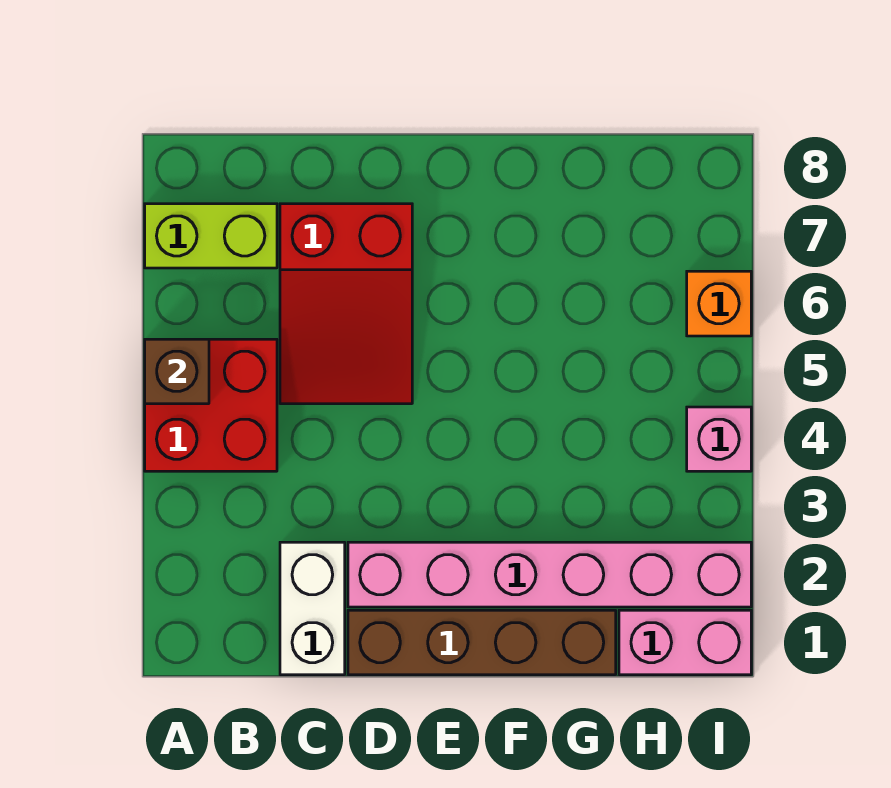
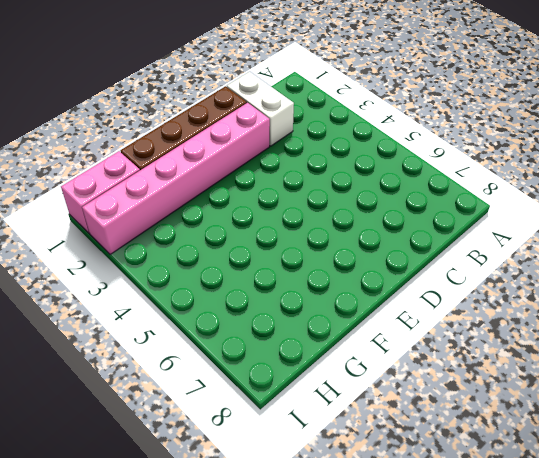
none -> red brick A4:B5 level 1
none -> lime brick A7:B7 level 1

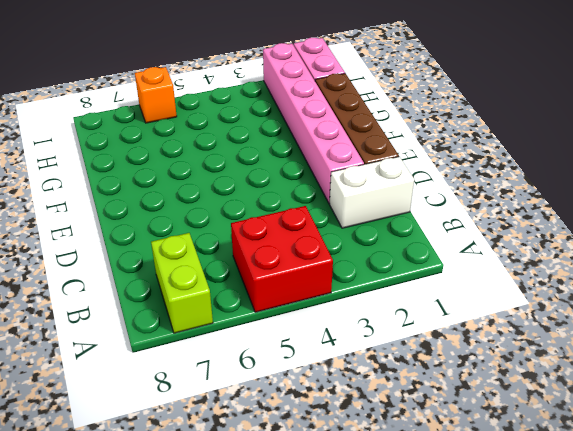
none -> red slope C5:D7 level 1 top 7
none -> pink brick I4 level 1

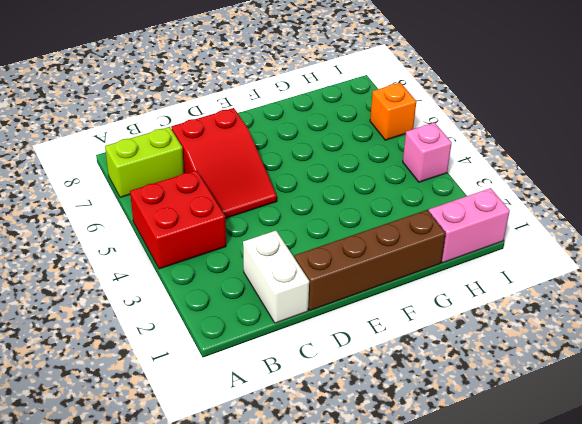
none -> pink brick D2:I2 level 1
none -> brown brick A5 level 2

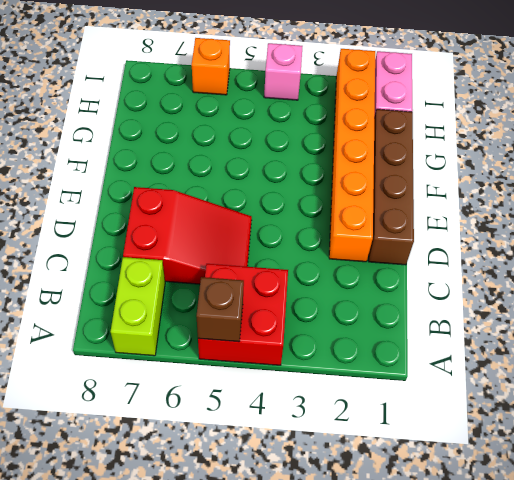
orange brick D2:I2 level 1 -> pink brick D2:I2 level 1
none -> white brick C1:C2 level 1

